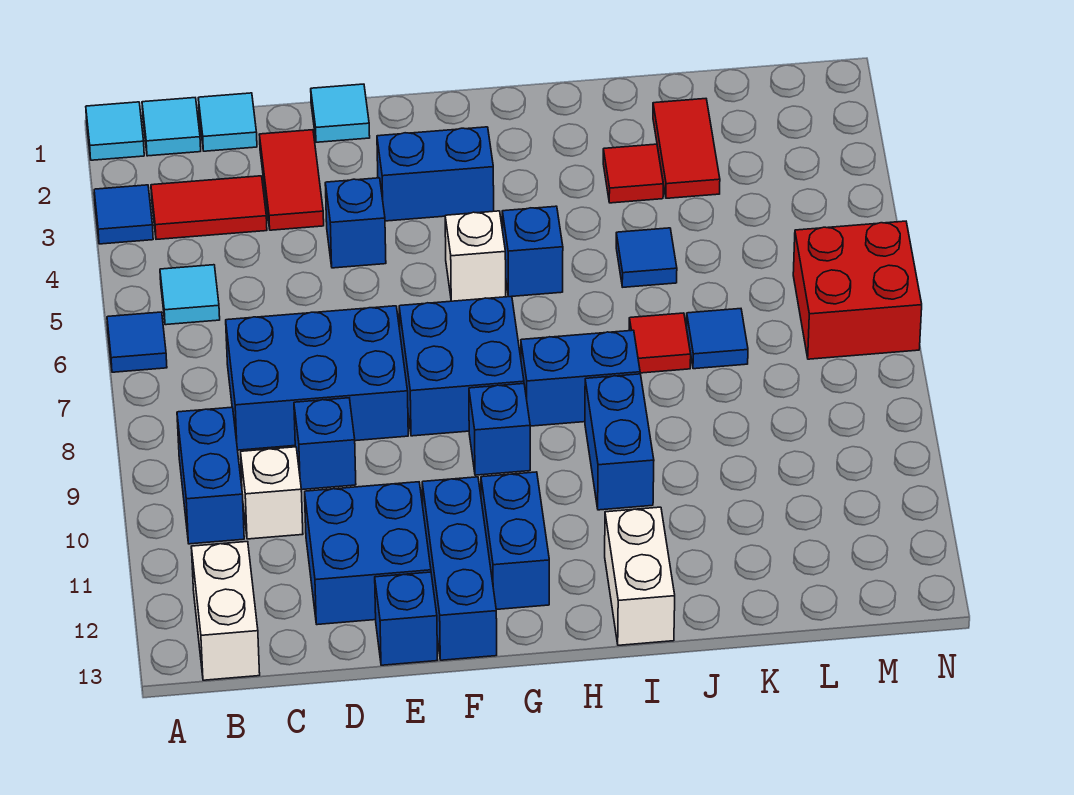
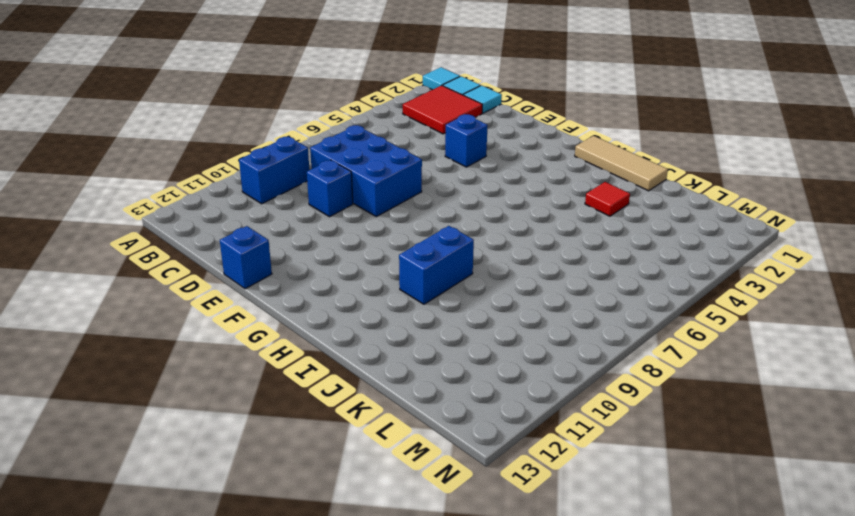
red tile B2:C3 level 1 -> red tile B3:C3 level 1
tan tile H1:J1 level 1 -> none
none -> blue tile A3 level 1
none -> blue tile A6 level 1
none -> cyan tile B5 level 1
none -> white brick B12:B13 level 1

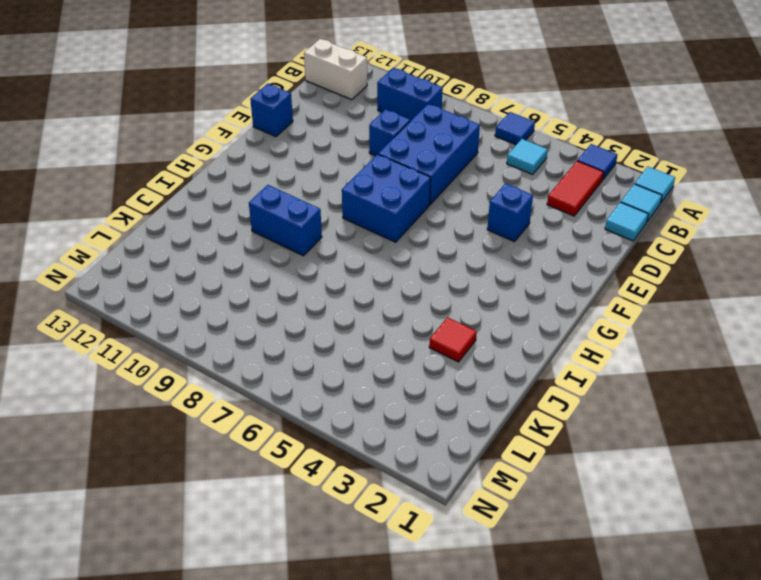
none -> white brick C10 level 1
none -> red tile D2:D3 level 1
none -> blue brick D11:E12 level 1
none -> cyan tile E1 level 1

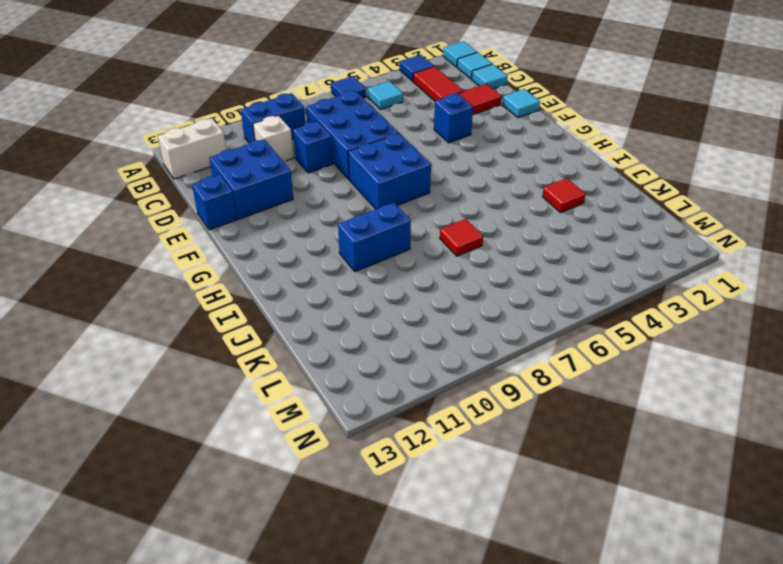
none -> blue brick F3:G3 level 1
none -> blue brick F11:F13 level 1
none -> white brick G5 level 1
none -> blue brick G9 level 1

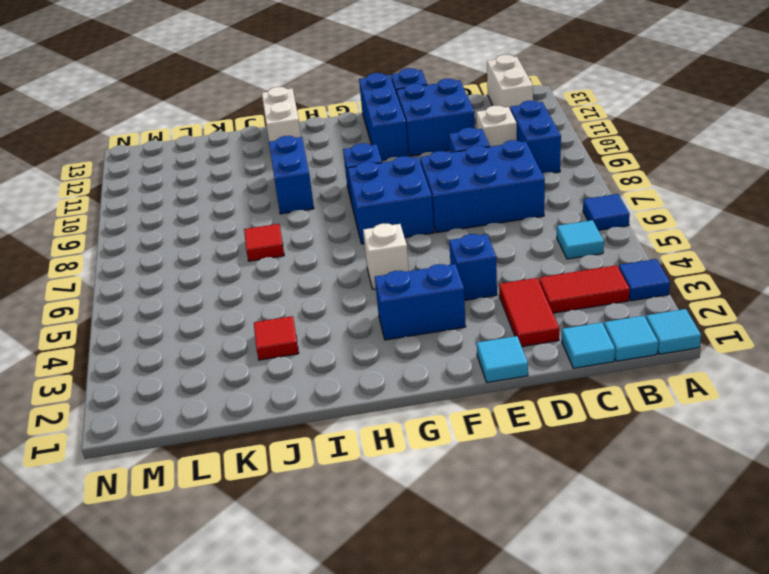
none -> blue brick G11:G12 level 1
none -> blue brick H5 level 1
none -> blue brick H8:I8 level 1
none -> blue tile J5 level 1

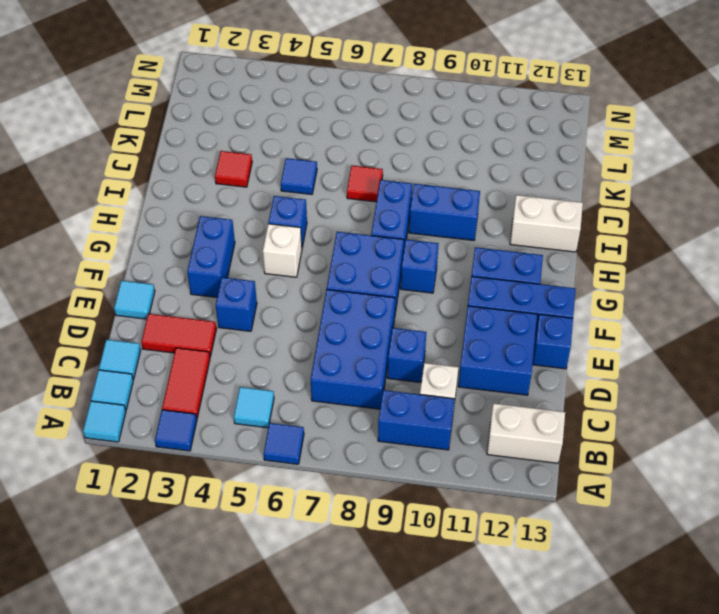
none -> red tile K2:K3 level 1
none -> blue tile K7 level 1
none -> red brick M6:N7 level 1

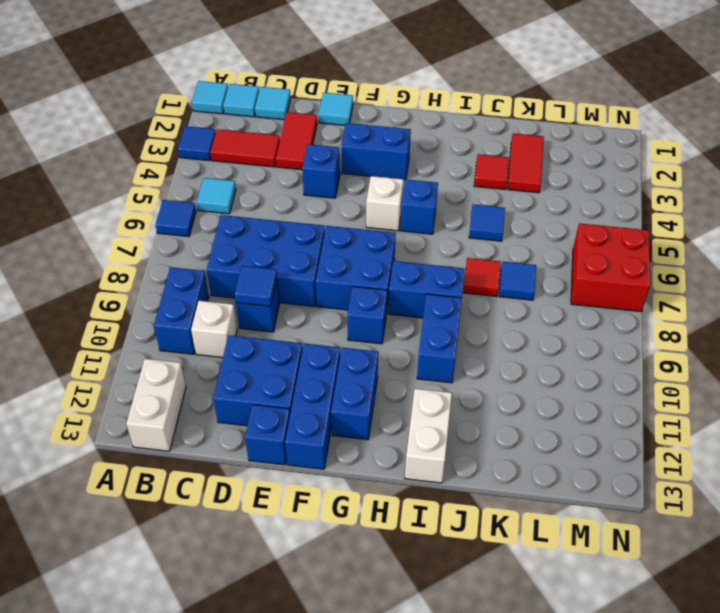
blue tile D9 level 2 -> none

